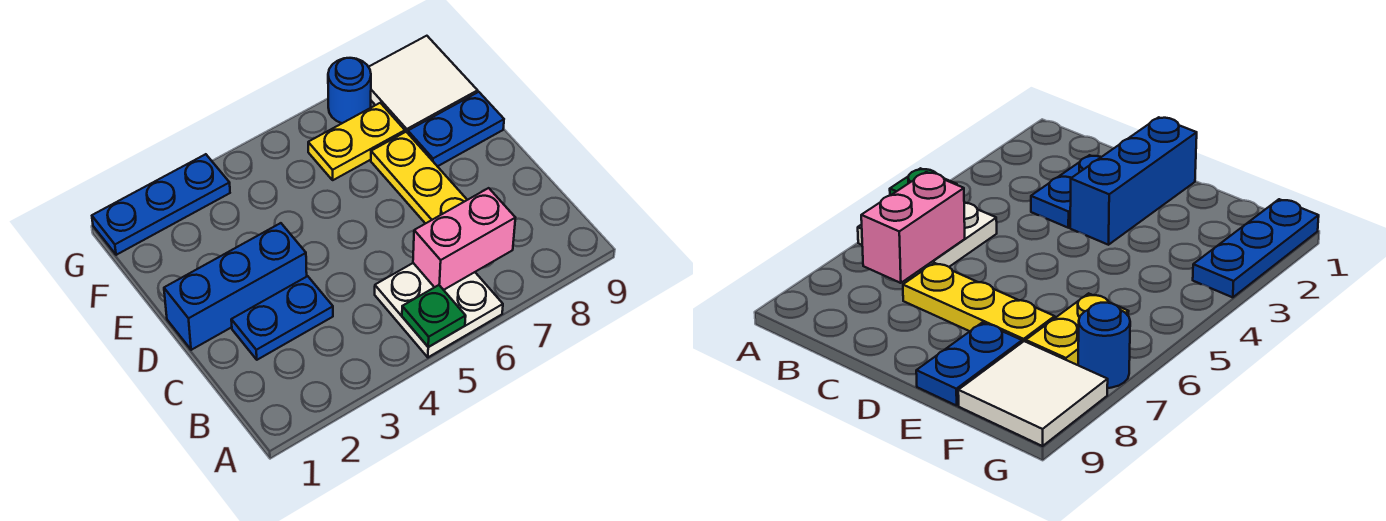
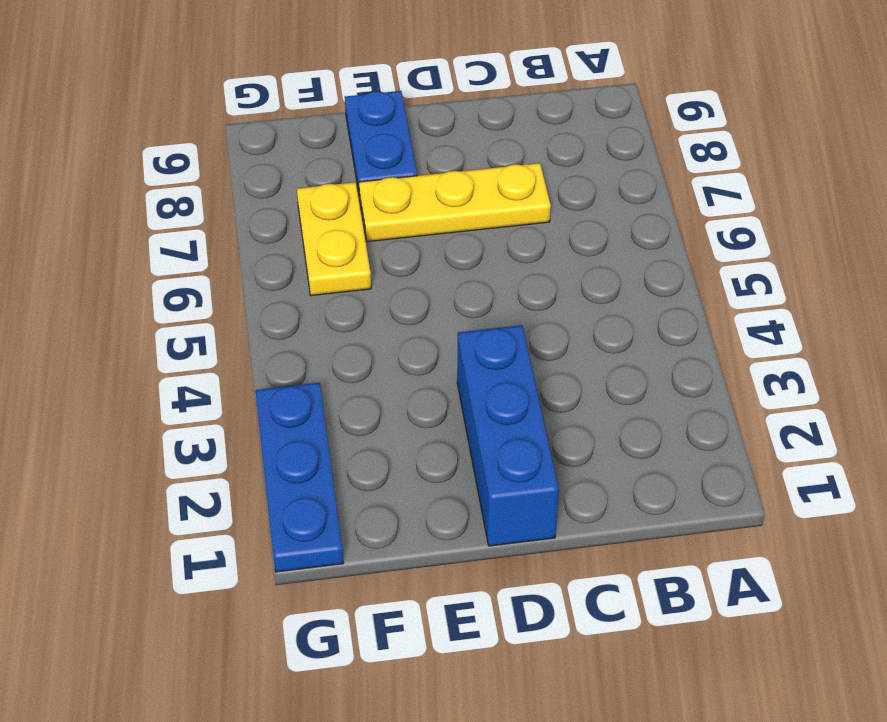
none -> white plate A5:B6 level 1
none -> blue plate C2:C3 level 1

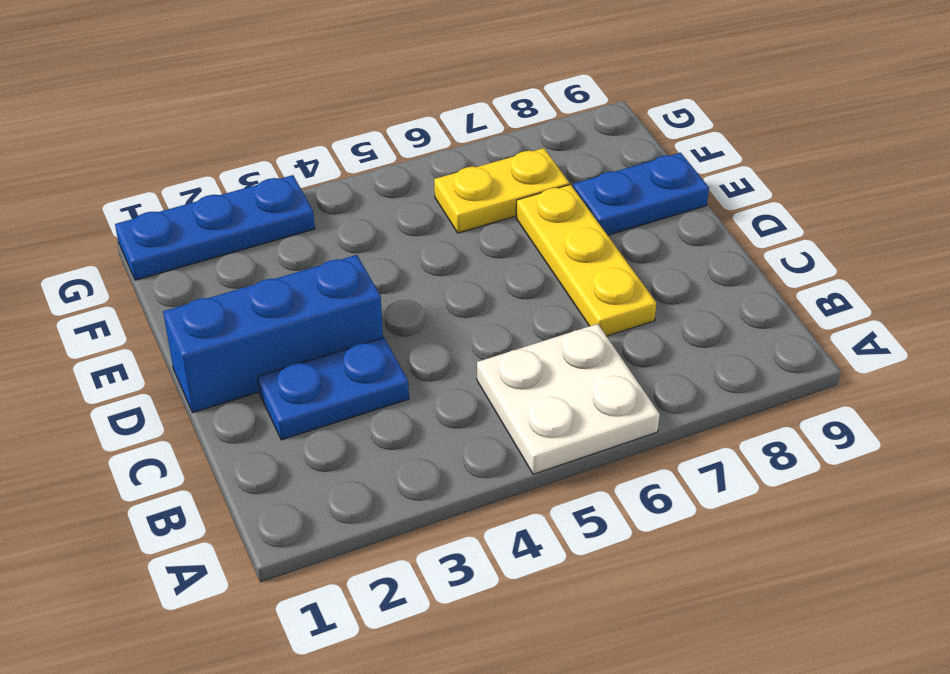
none -> white tile F8:G9 level 1
none -> blue round brick G7 level 1

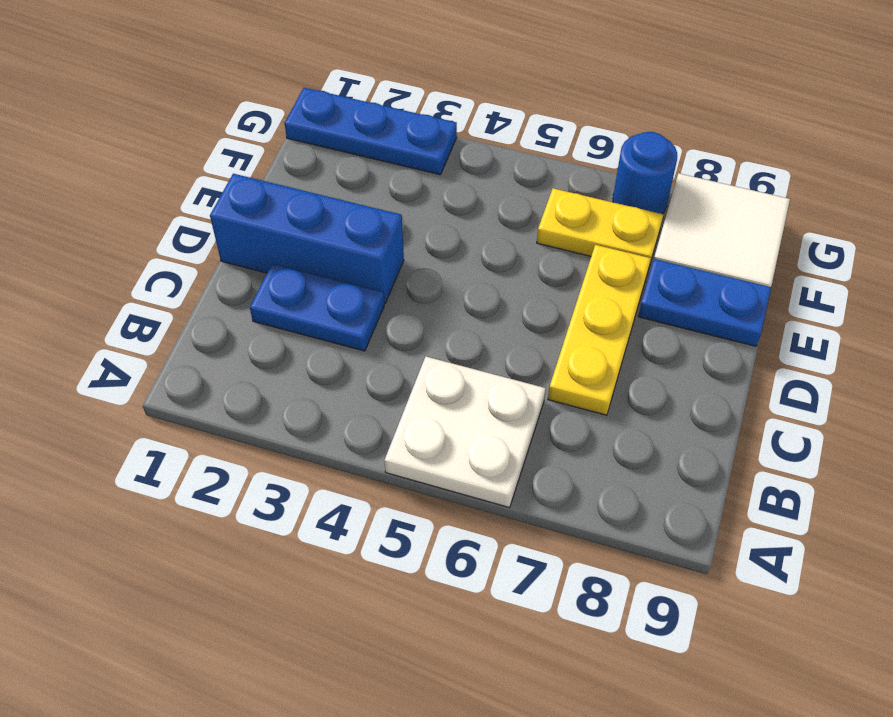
none -> green plate A5 level 2
none -> pink brick B6:B7 level 2

